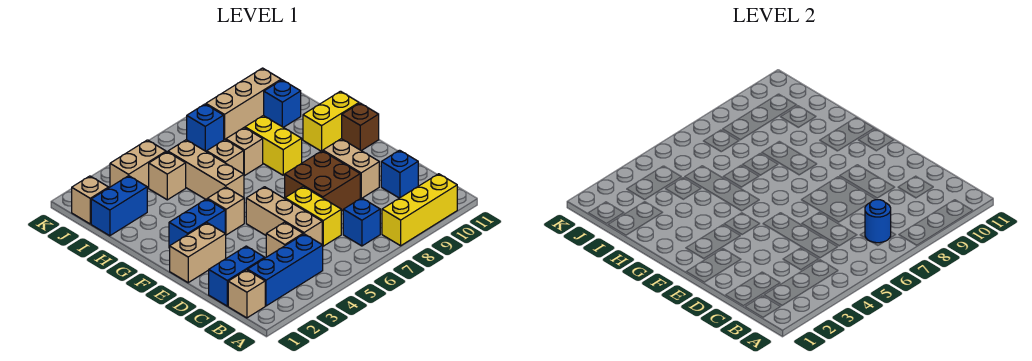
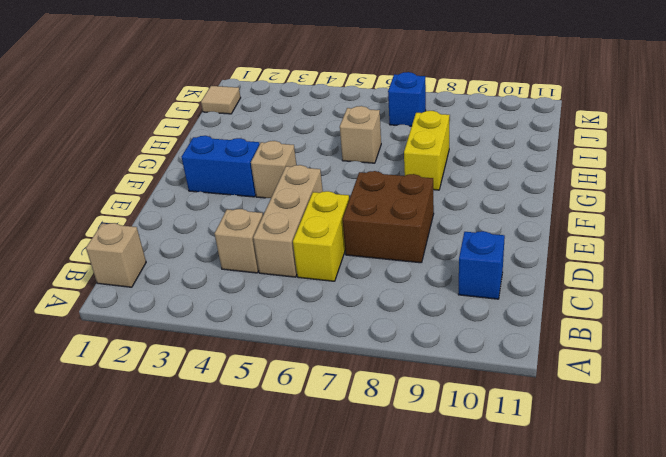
tan tile J1 level 1 -> tan brick J1 level 1
none -> yellow brick A8:A10 level 1
none -> blue brick B2:B4 level 1
none -> blue brick B7 level 1

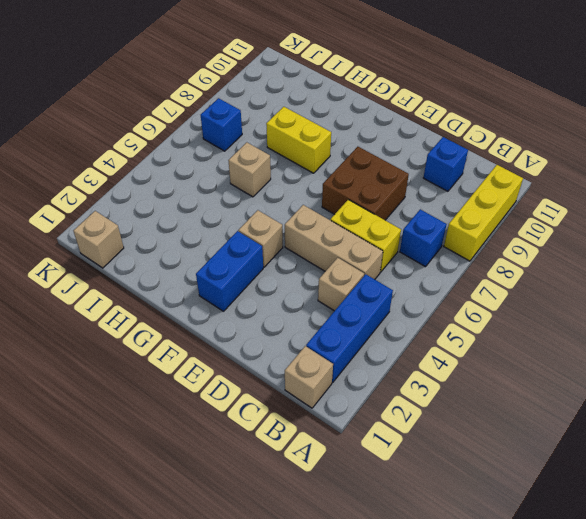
none -> blue brick C1:C2 level 1
none -> tan brick D9:E9 level 1
none -> tan brick E1:E2 level 1

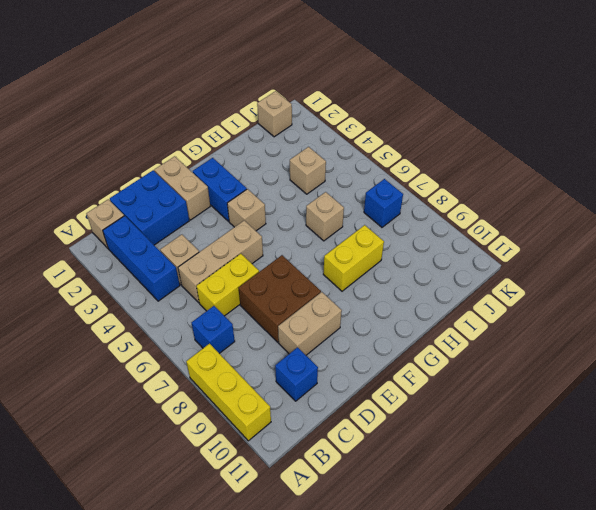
blue brick C1:D2 level 1 -> blue brick C1:C2 level 1
none -> brown brick F11 level 1
none -> tan brick G5:I5 level 1
none -> yellow brick G10:G11 level 1

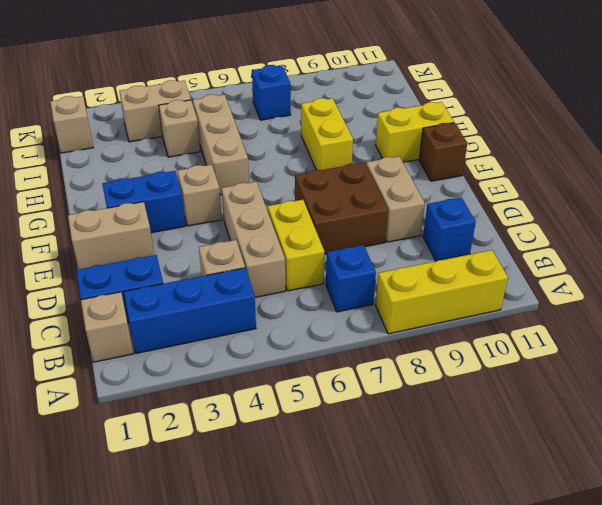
none -> tan brick H6 level 1
none -> tan brick H7 level 1
none -> blue brick I1:I2 level 1

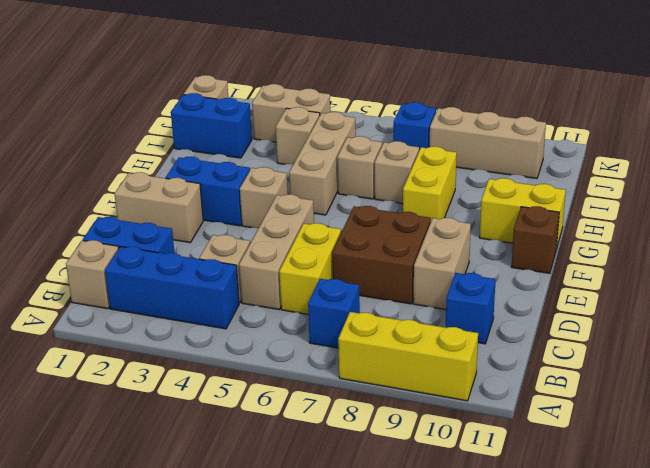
none -> blue brick I10 level 1
none -> blue round brick B7 level 2

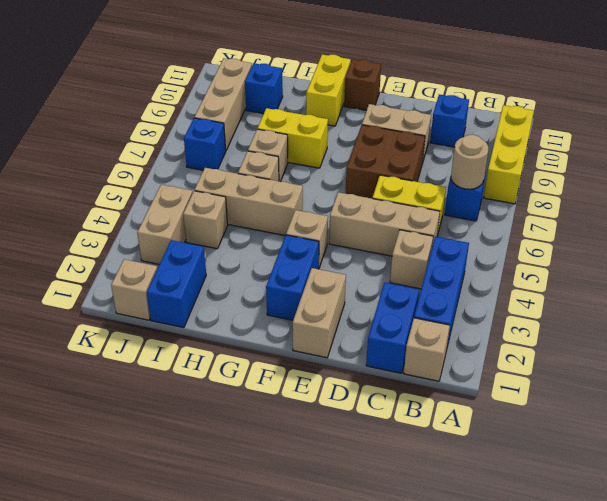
tan round brick B7 level 2 -> blue round brick B7 level 2

